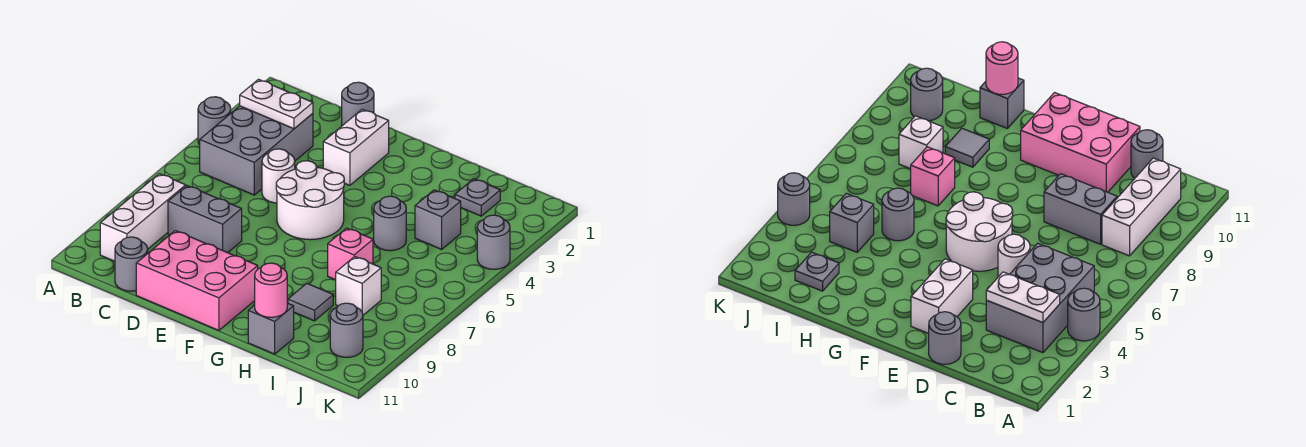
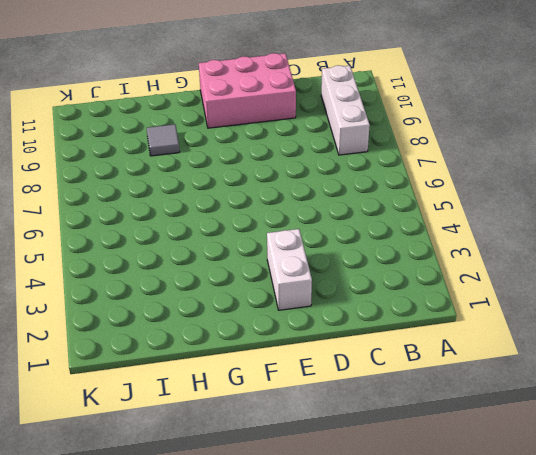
none -> grey round brick A4 level 1
none -> grey brick B3:C5 level 1
none -> grey brick C8:D8 level 1

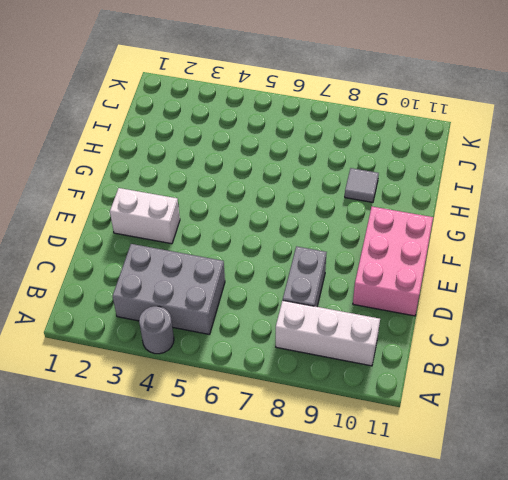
none -> grey round brick C11 level 1
none -> grey round brick D1 level 1
none -> white round brick D5 level 1

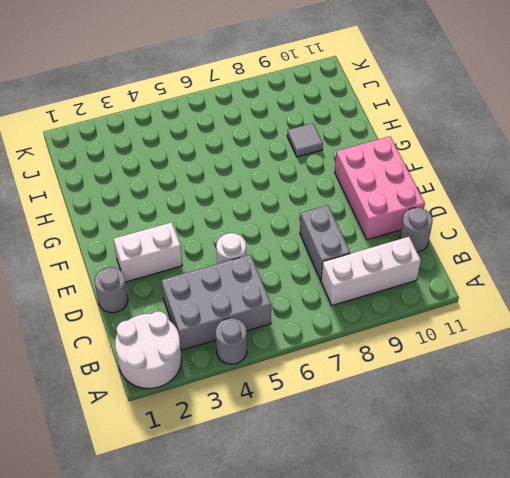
white round brick A1:B2 level 1 -> white round brick E5:F6 level 1
none -> grey round brick H5 level 1
none -> pink brick H7 level 1
none -> grey brick H11 level 1

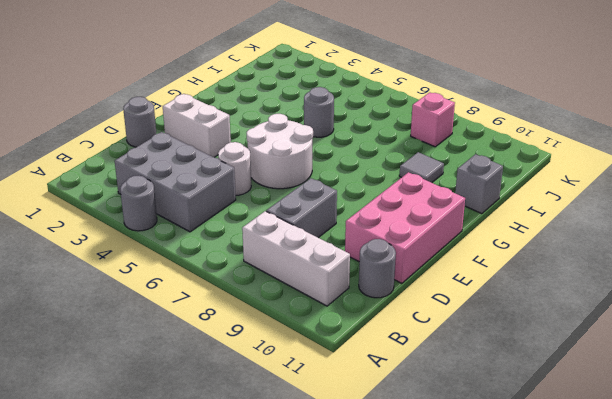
pink brick J8 level 1 -> pink brick H7 level 1
none -> grey plate I2 level 1
none -> grey brick I4 level 1
none -> white brick I8 level 1

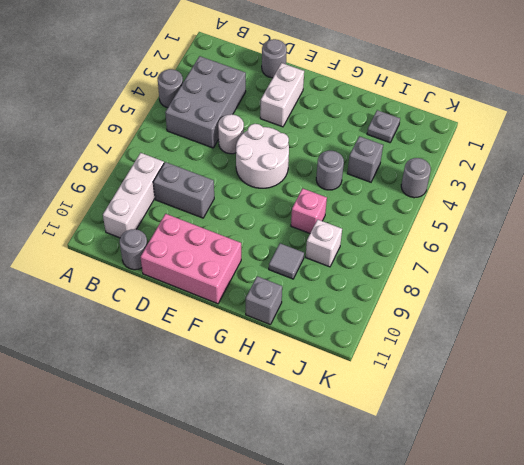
none -> grey round brick J10 level 1
none -> white plate B3:C3 level 2
none -> pink round brick H11 level 2

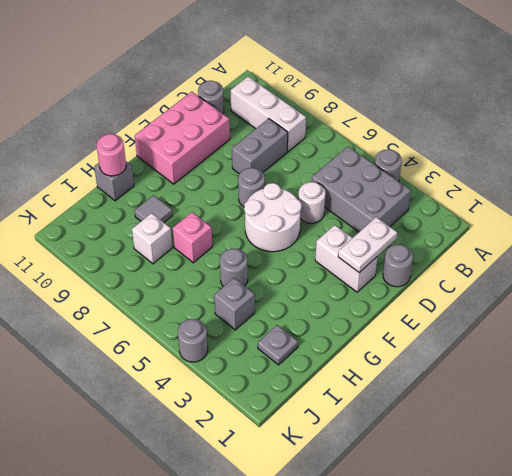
white plate D2:E2 level 2 -> white plate B3:C3 level 2
grey round brick E7 level 1 -> grey round brick J10 level 1

